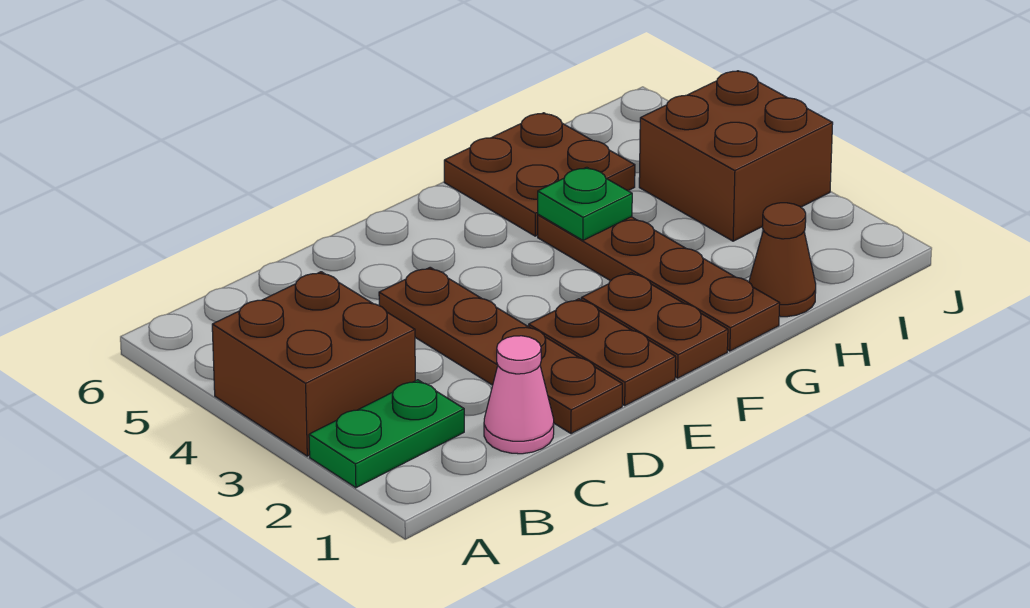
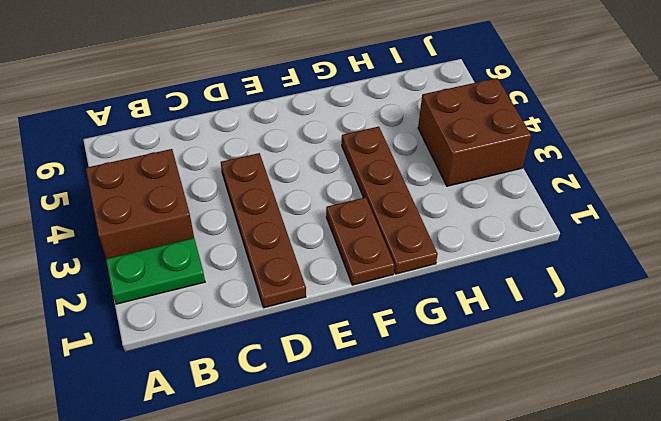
none -> pink cone C1 level 1
none -> brown plate E1:E2 level 1

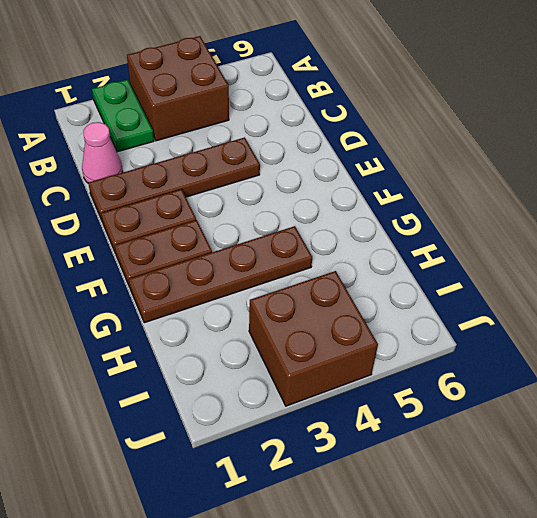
none -> brown plate G5:H6 level 1
none -> brown cone H1 level 1

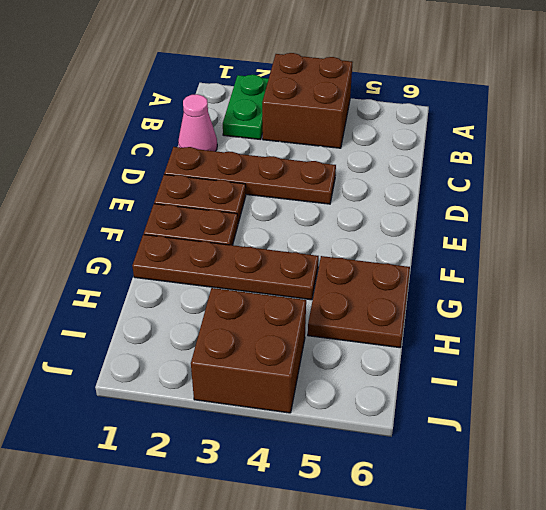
none -> brown cone H1 level 1
none -> green plate G4 level 2

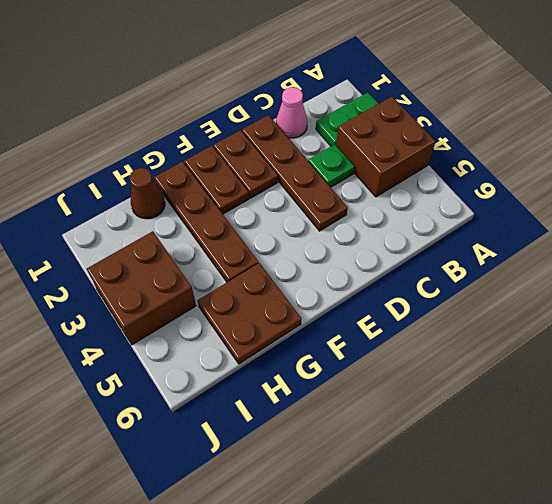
green plate C3 level 1 -> green plate G4 level 2

